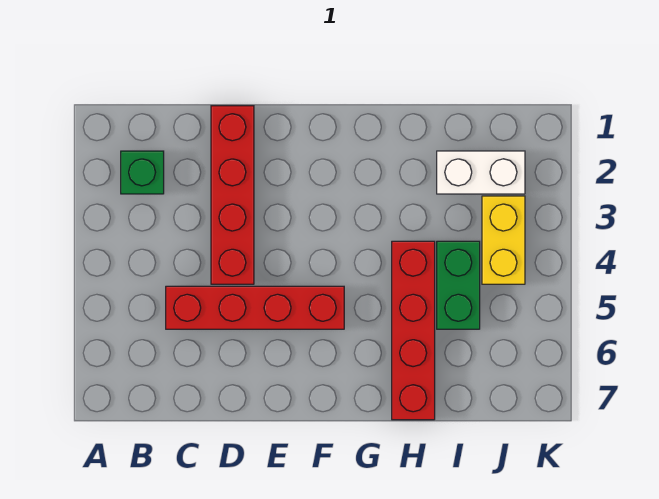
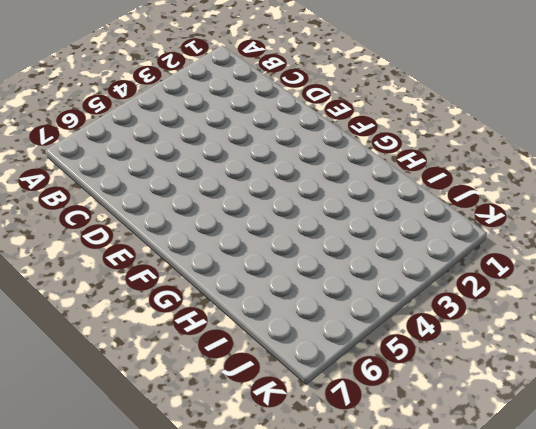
none -> green brick B2 level 1
none -> red brick C5:F5 level 1

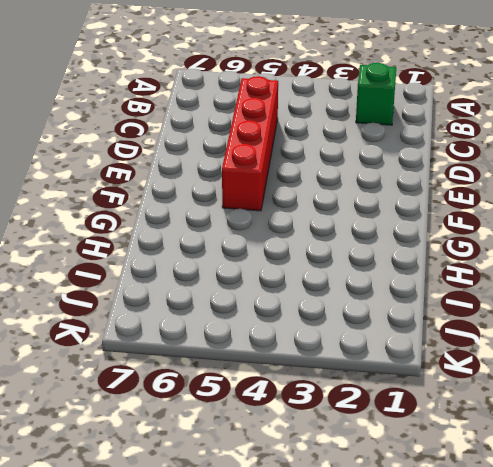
none -> red brick D1:D4 level 1
none -> red brick H4:H7 level 1

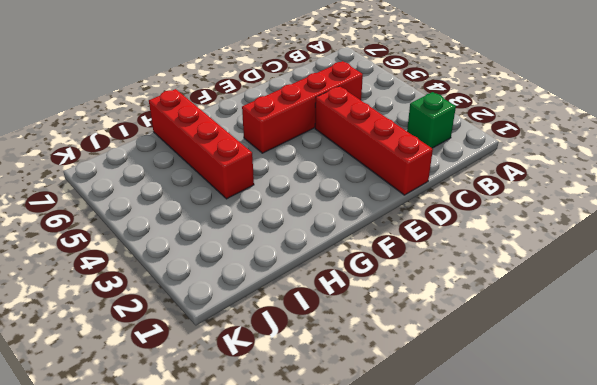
none -> white brick I2:J2 level 1
none -> green brick I4:I5 level 1

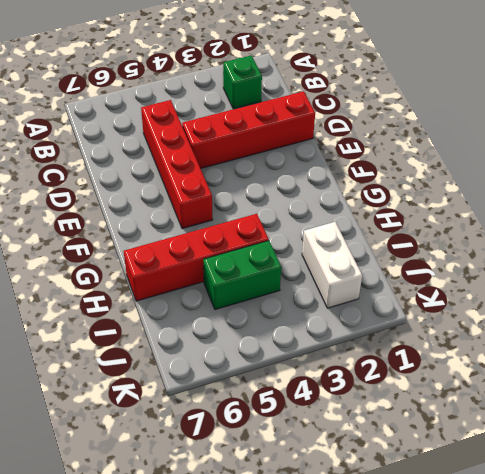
none -> yellow brick J3:J4 level 1

